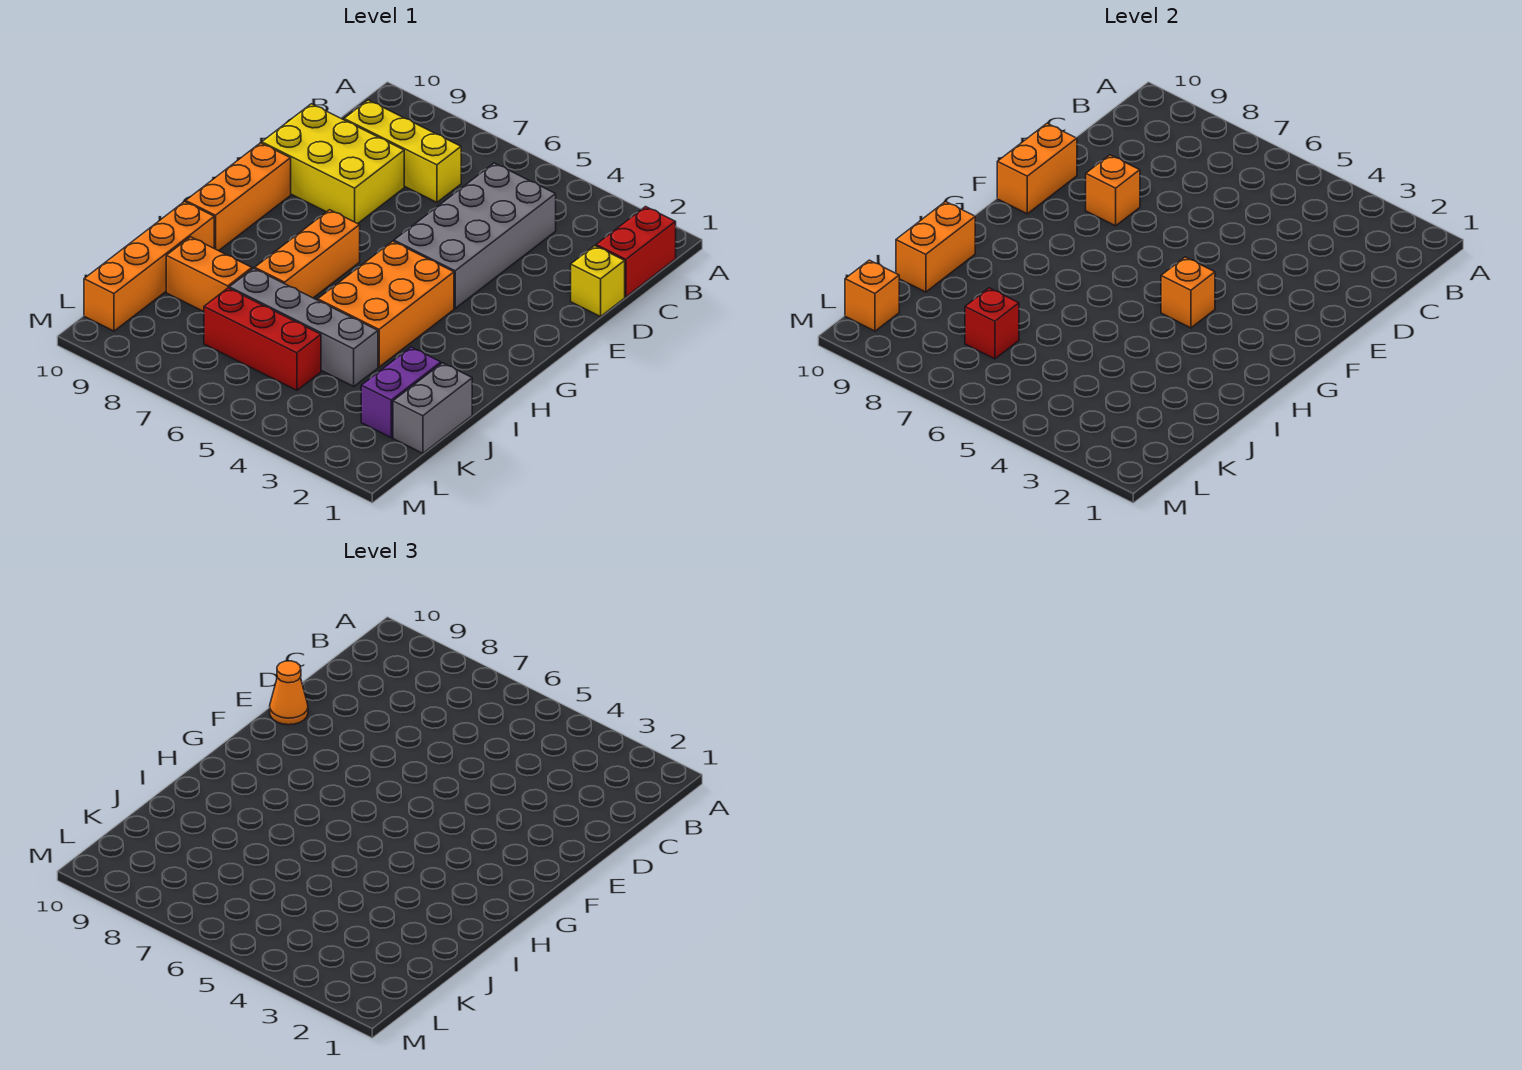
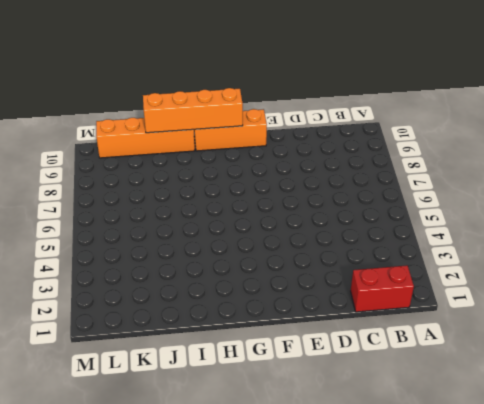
orange brick G10:J10 level 2 -> orange brick I10:J10 level 2
none -> grey brick C4:F5 level 1
none -> yellow brick C7:C9 level 1
none -> yellow brick D1 level 1

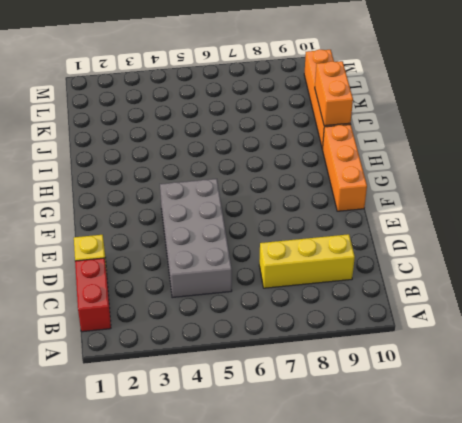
none -> yellow brick D8:E10 level 1
none -> orange brick G4:I5 level 1
none -> orange brick G7:I7 level 1

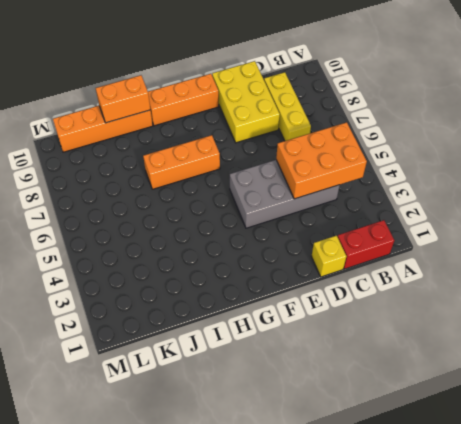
orange brick B4:D5 level 2 -> orange brick G4:I5 level 1
none -> grey brick J1:K1 level 1
none -> purple brick J2:K2 level 1
none -> grey brick J4:J7 level 1

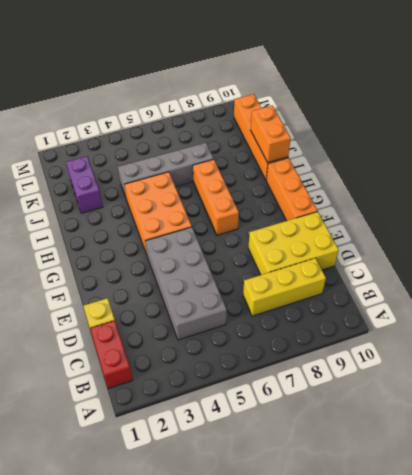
none -> grey brick J1:K1 level 1
none -> orange brick J8:J9 level 1
none -> red brick K5:K7 level 1

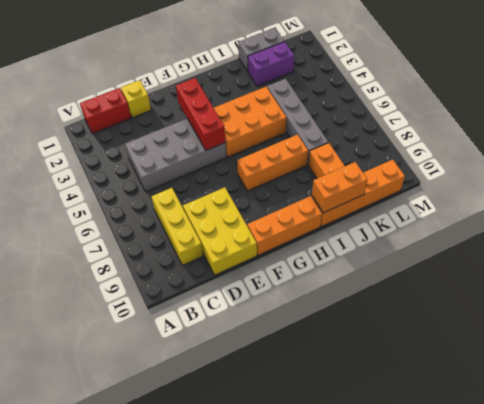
red brick F3:F5 level 2 -> red brick K5:K7 level 1
none -> orange brick E8 level 2
none -> orange brick E10:F10 level 2
none -> orange brick G4 level 2

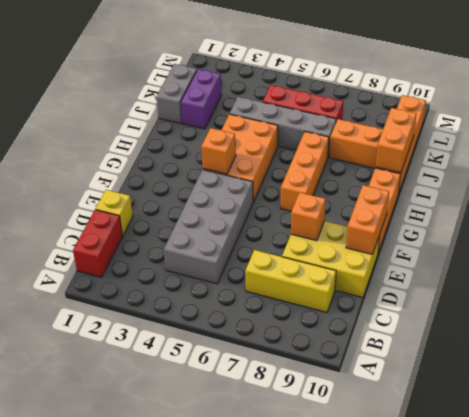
none -> red brick K7 level 2
none -> orange brick L10 level 2
none -> orange cone E10 level 3

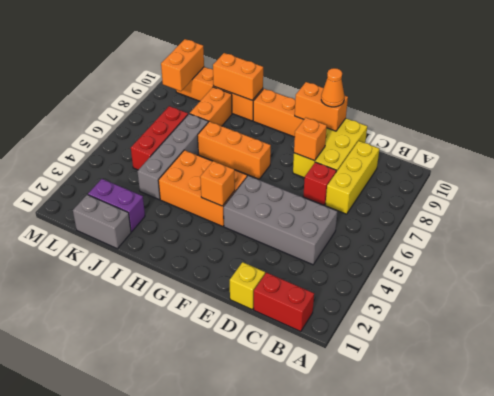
red brick D7 level 1 -> red brick K7 level 2
orange brick L9:L10 level 2 -> orange brick L10 level 2

